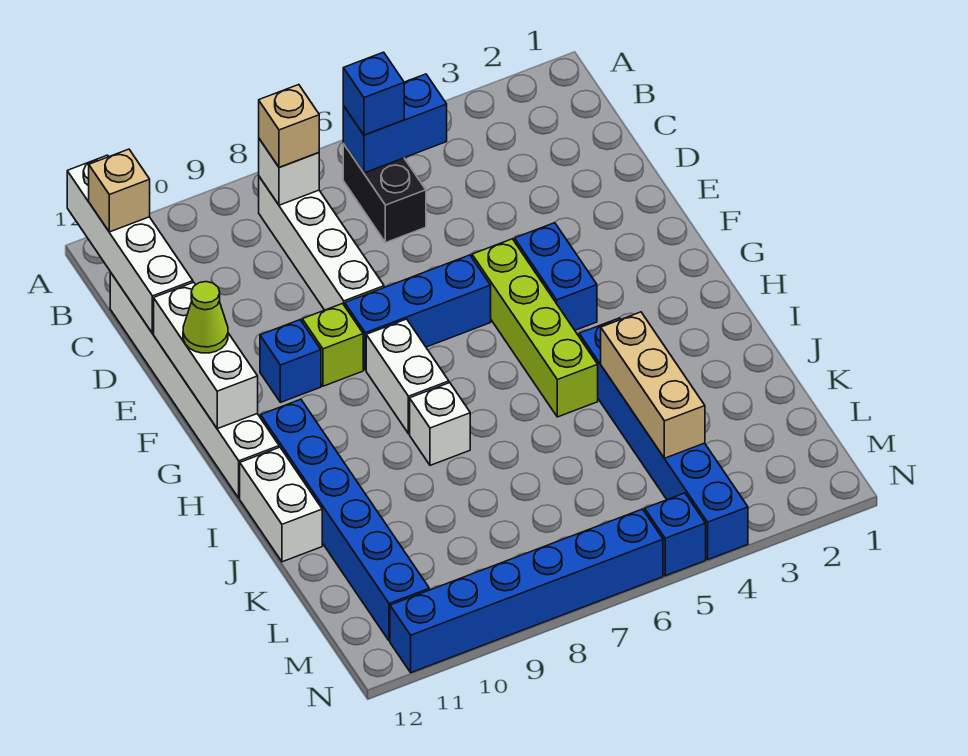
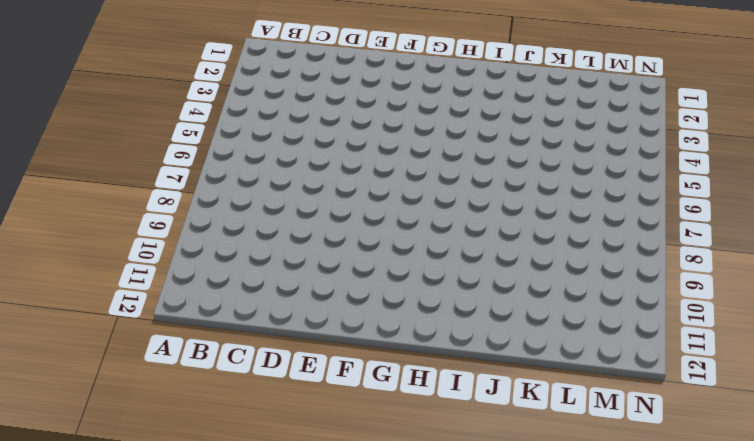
none -> black brick B6:C6 level 1
none -> white brick B8:E8 level 1
none -> white brick C12:H12 level 1

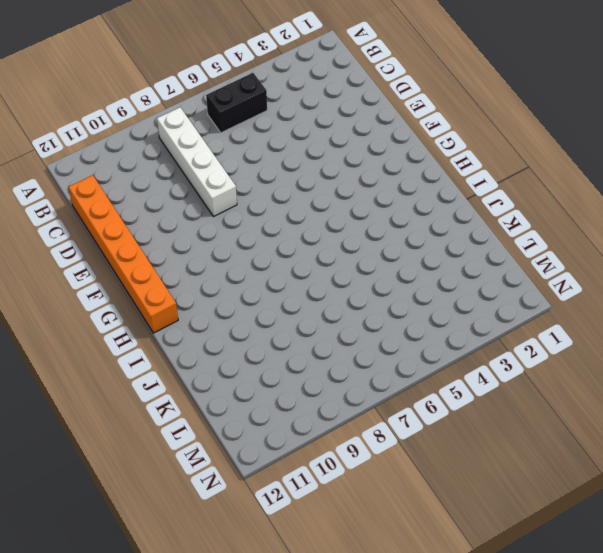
black brick B5:B6 level 1 -> black brick B6:C6 level 1
orange brick C12:H12 level 1 -> white brick C12:H12 level 1
none -> blue brick F4:G4 level 1
none -> lime brick F5:I5 level 1
none -> blue brick F6:F8 level 1

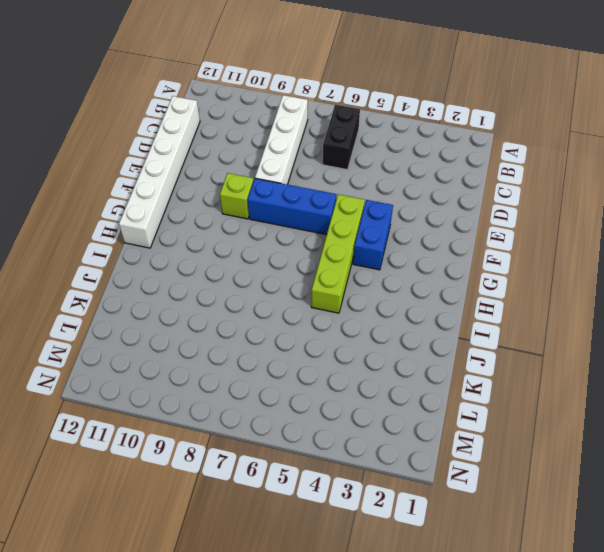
none -> blue brick F10 level 1
none -> white brick G8:H8 level 1
none -> blue brick H11:M11 level 1

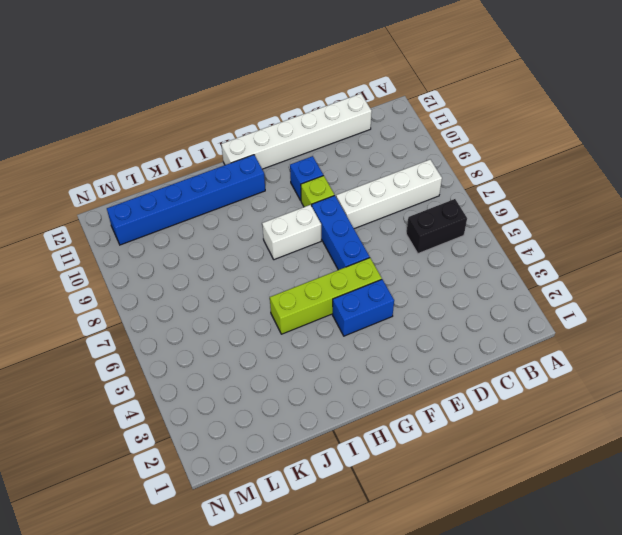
none -> blue brick I4:N4 level 1
none -> white brick I8 level 1
none -> white brick I12:J12 level 1

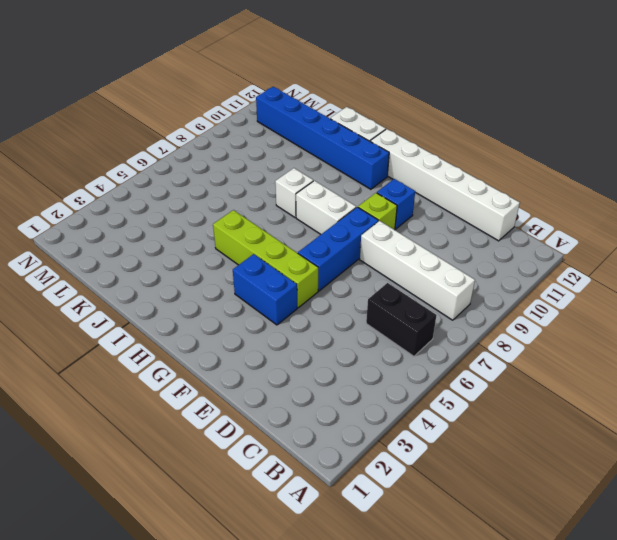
none -> blue brick I4:N4 level 1
none -> blue brick N5 level 1
none -> blue brick N6:N11 level 1

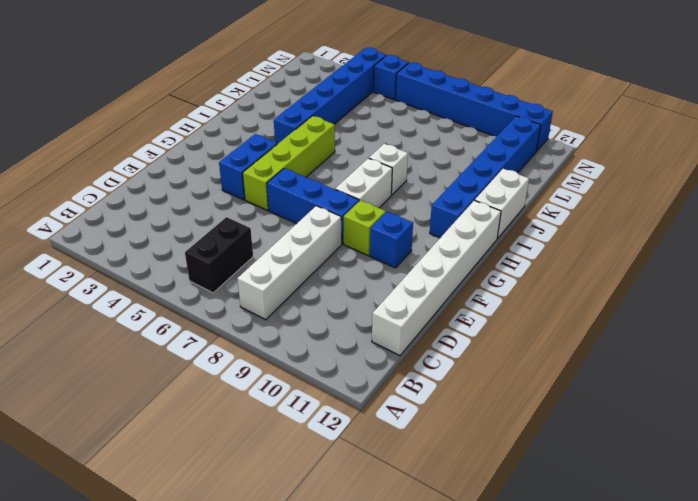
none -> white brick A12:D12 level 2
none -> blue brick B5:B6 level 2
none -> white brick B8 level 2

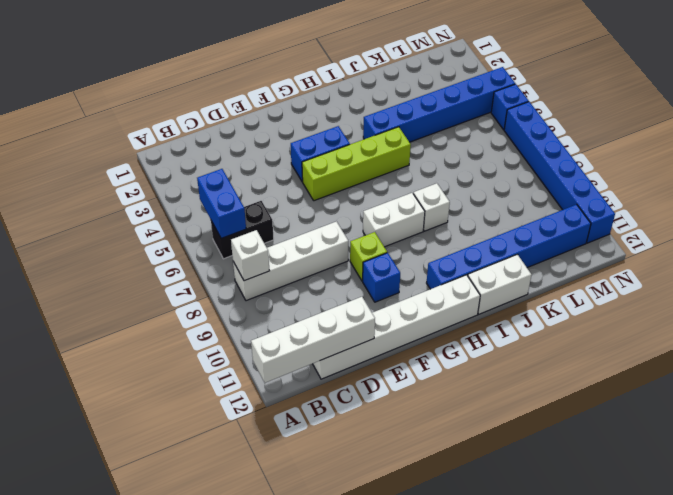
none -> blue brick F6:F8 level 1
none -> white brick E12:G12 level 2
none -> tan brick J4:L4 level 2

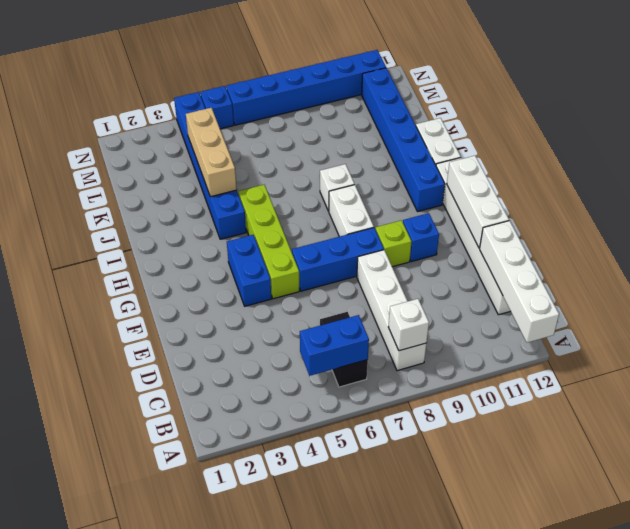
none -> blue brick B6 level 3
none -> tan brick B8 level 3
none -> tan brick B12 level 3

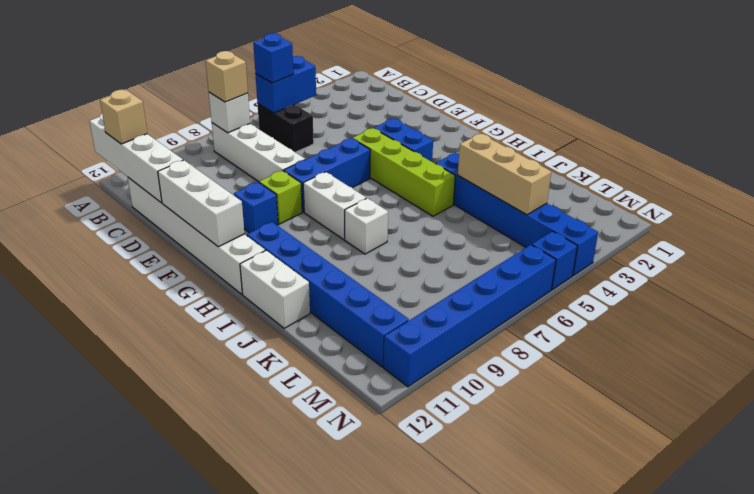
none -> lime cone F12 level 3

